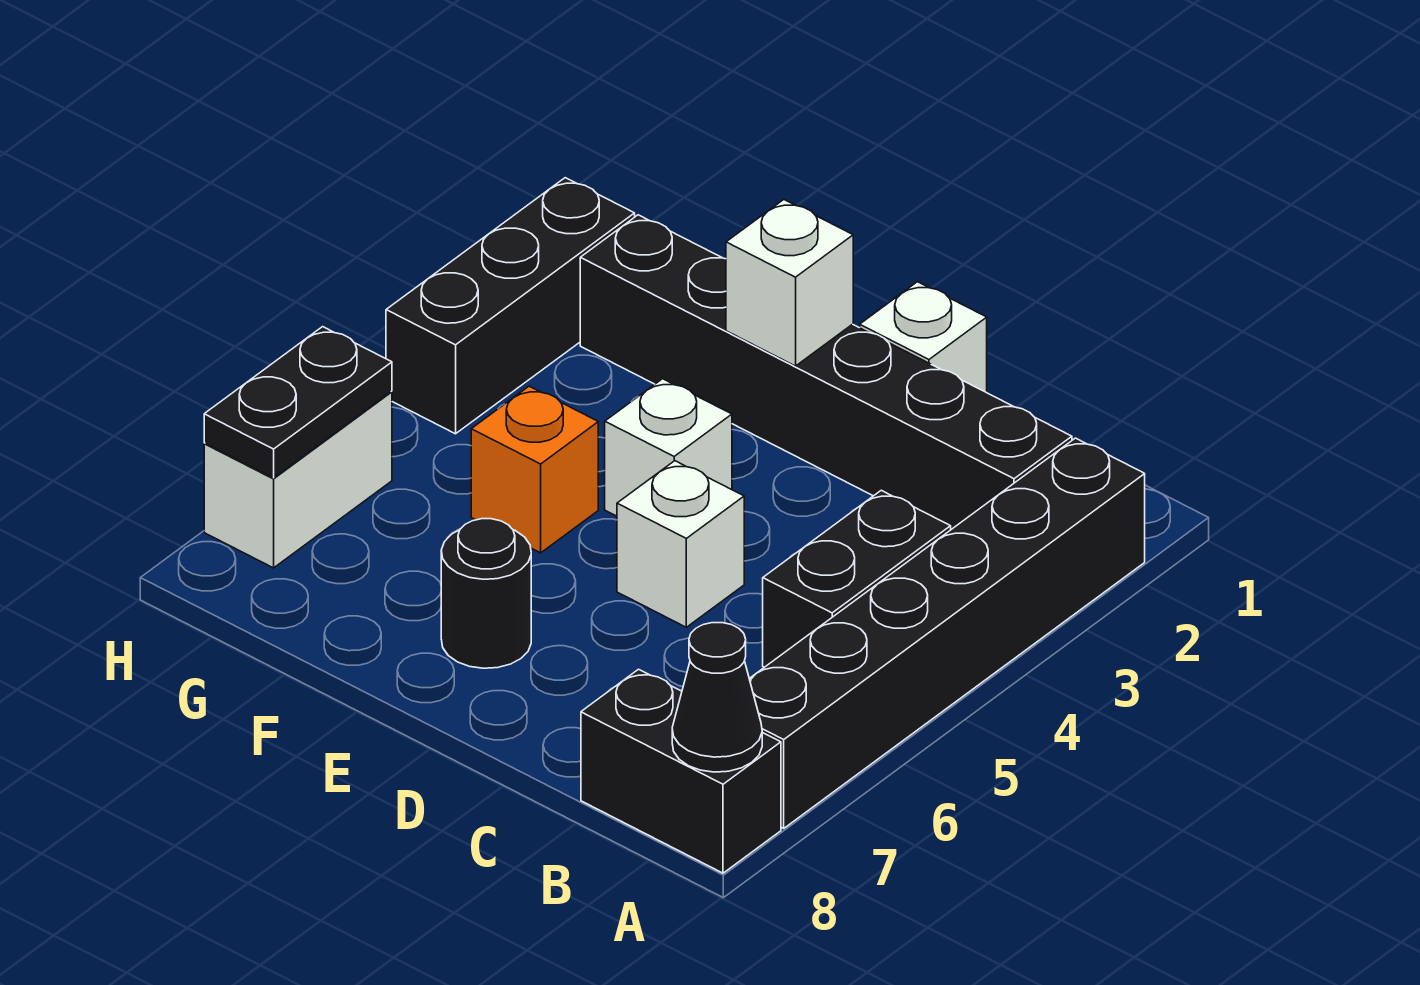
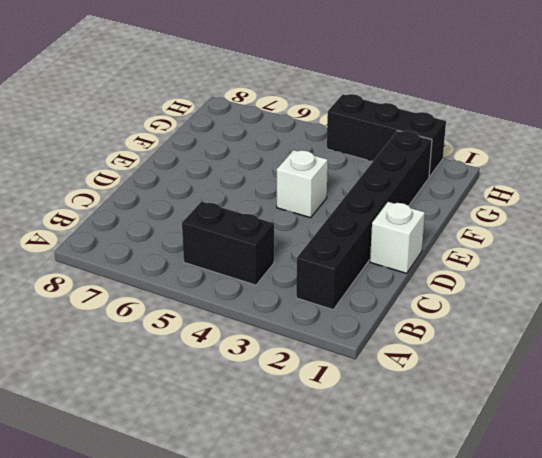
none -> black brick A2:A7 level 1
none -> black brick A8:B8 level 1
none -> white brick D5 level 1

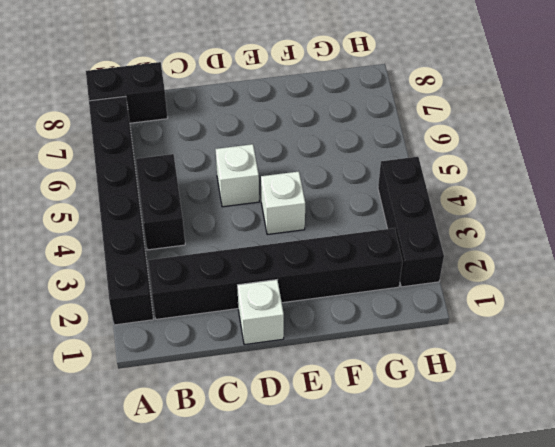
none -> black round brick E7 level 1
none -> orange brick F5 level 1
none -> white brick H6:H7 level 1

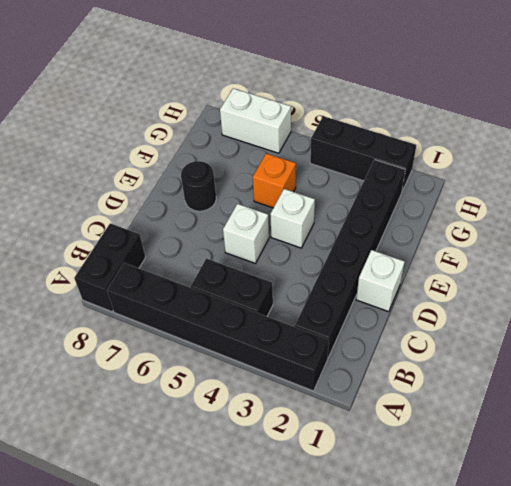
none -> black cone A8 level 2
none -> white brick E2 level 2
none -> black plate H6:H7 level 2

